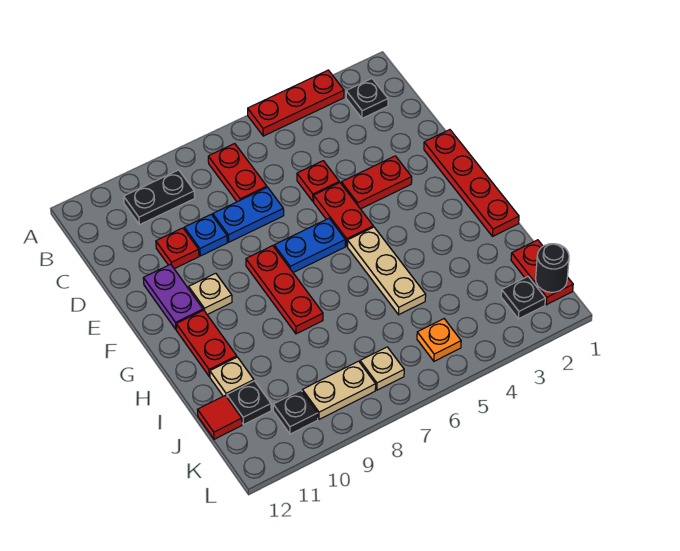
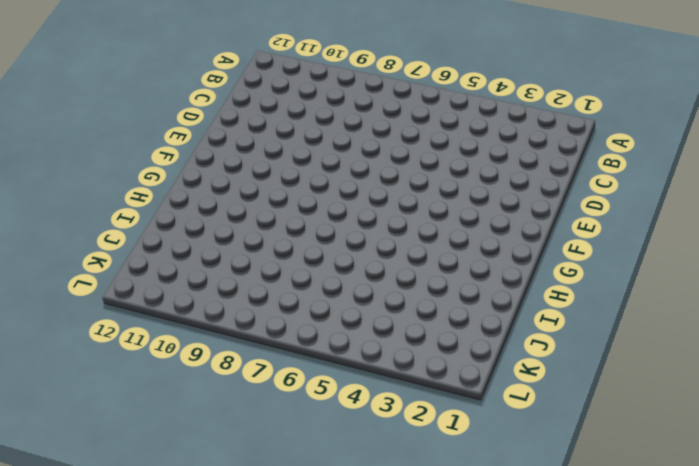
none -> red plate A3:A5 level 1
none -> black plate B2 level 1
none -> red plate B7:C7 level 1

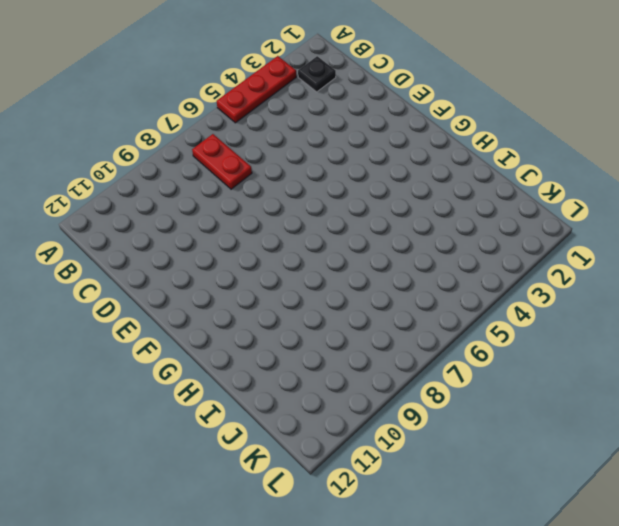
none -> black plate B9:B10 level 1
none -> red plate D5 level 1
none -> blue plate D7:D8 level 1

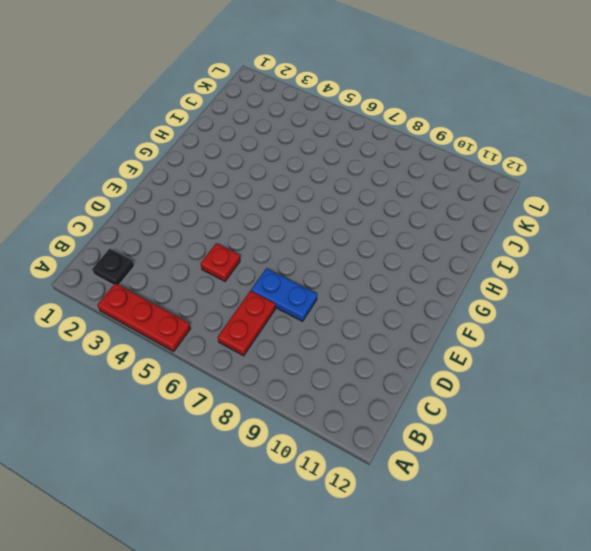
none -> black plate B9:B10 level 1
none -> blue plate D9 level 1
none -> red plate D10 level 1

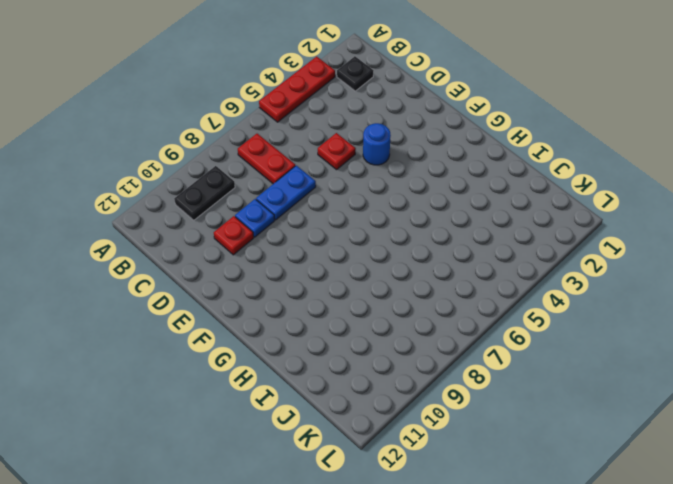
blue round brick E4 level 1 -> red plate E3:E4 level 1
none -> red plate E1:H1 level 1
none -> red plate E5:F5 level 1
none -> purple plate E11:F11 level 1

